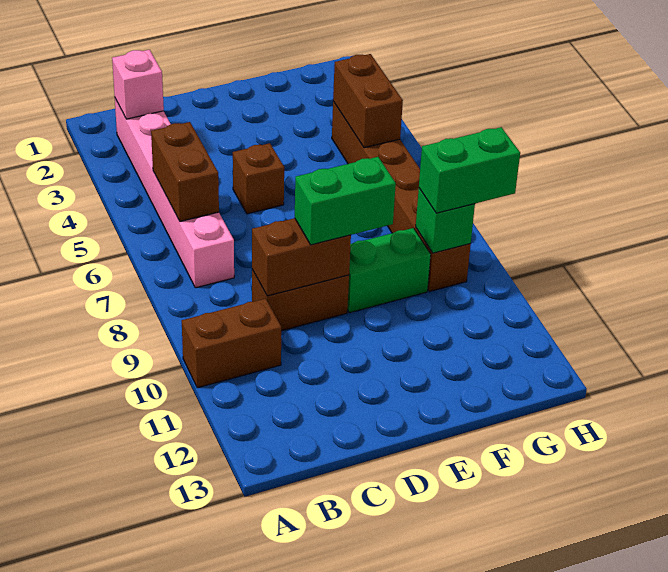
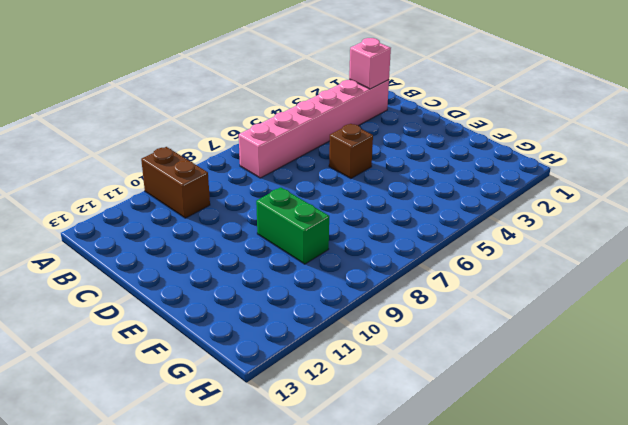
none -> brown brick C9:D9 level 1
none -> brown brick G4:G9 level 1
none -> brown brick B5:B6 level 2

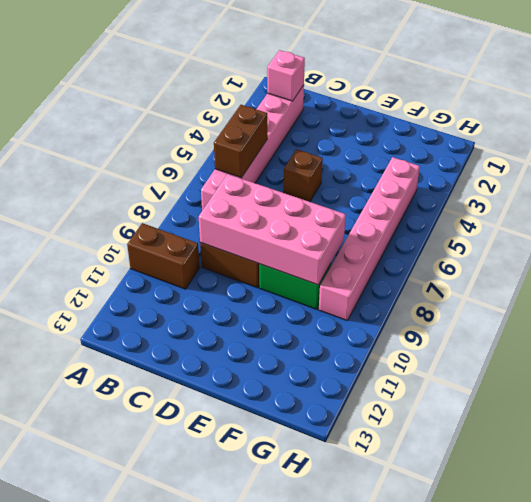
pink brick C8:F9 level 2 -> brown brick C9:D9 level 2
pink brick G4:G9 level 1 -> brown brick G4:G9 level 1
none -> brown brick G4:G5 level 2
none -> green brick G9 level 2
none -> green brick D9:E9 level 3

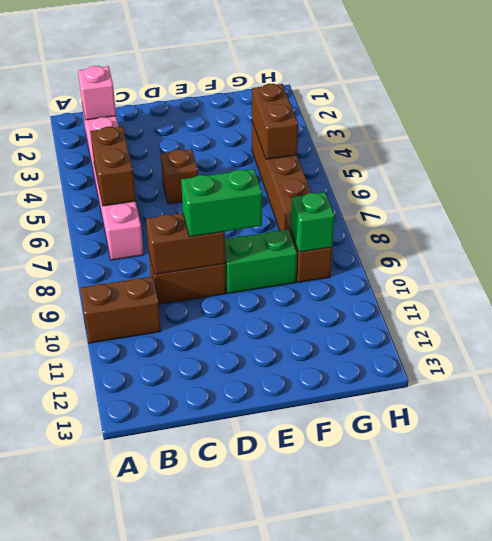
none -> green brick G9:H9 level 3

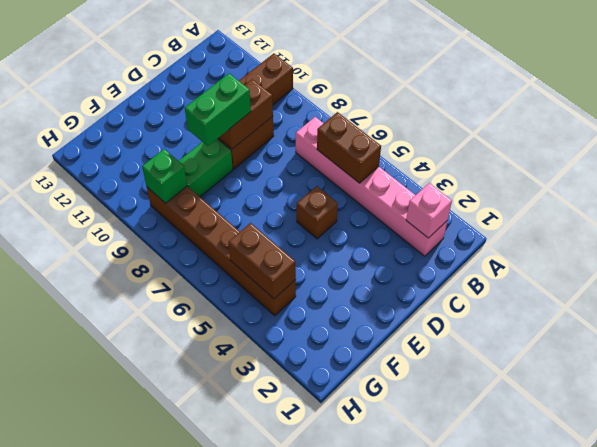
none -> green brick G9:H9 level 3

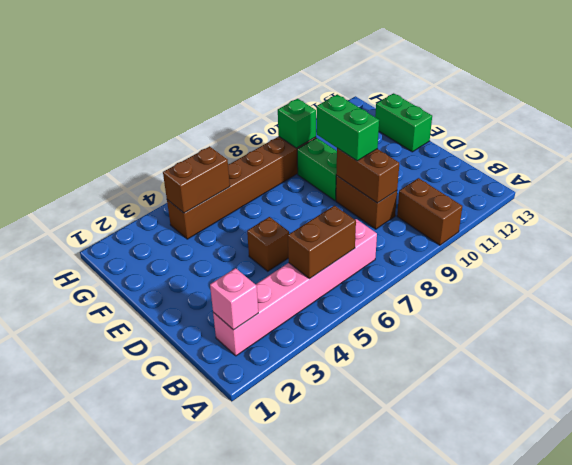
green brick E13:F13 level 1 -> green brick G9:H9 level 3

